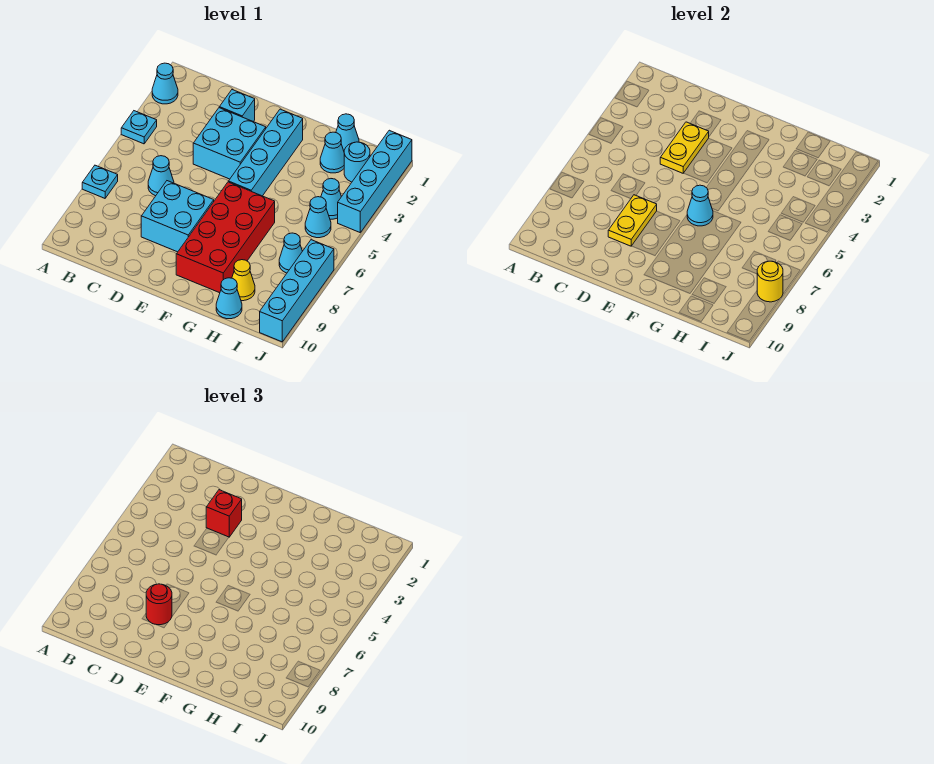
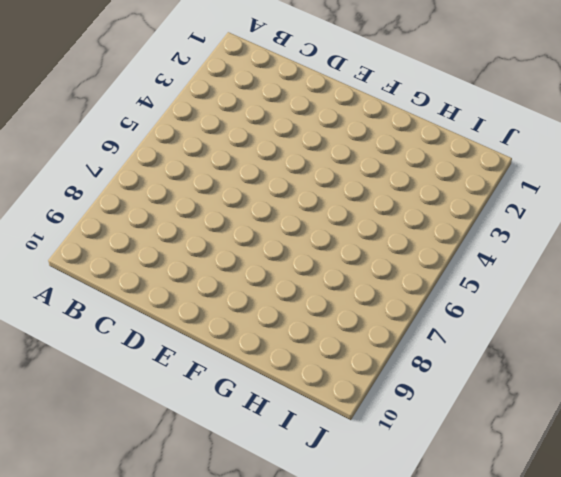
none -> cyan cone A2 level 1
none -> cyan plate A4 level 1
none -> cyan plate A7 level 1

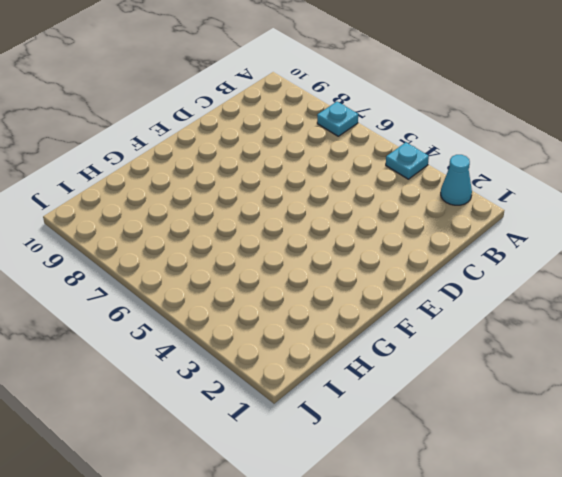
none -> cyan cone C6 level 1
none -> cyan brick D2 level 1
none -> cyan brick D3:E4 level 1

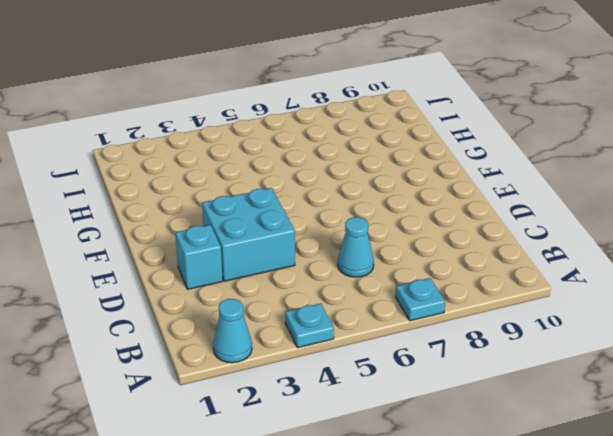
none -> cyan brick D7:E8 level 1
none -> cyan brick F2:F5 level 1
none -> red brick F6:G9 level 1

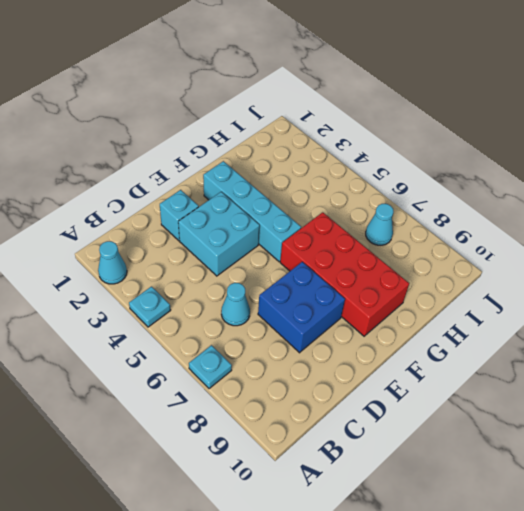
blue brick D7:E8 level 1 -> cyan brick D7:E8 level 1
none -> cyan cone H1 level 1
none -> cyan cone H2 level 1
none -> yellow cone H9 level 1

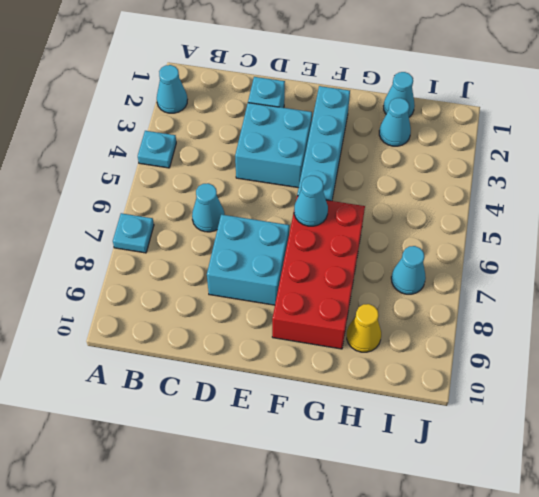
none -> cyan cone H10 level 1
none -> cyan round brick I2 level 1
none -> cyan cone I4 level 1

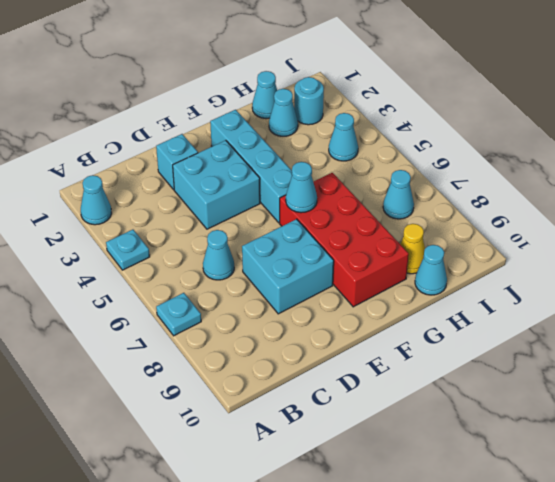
none -> cyan cone I5 level 1
none -> cyan brick J1:J4 level 1
none -> cyan brick J7:J10 level 1

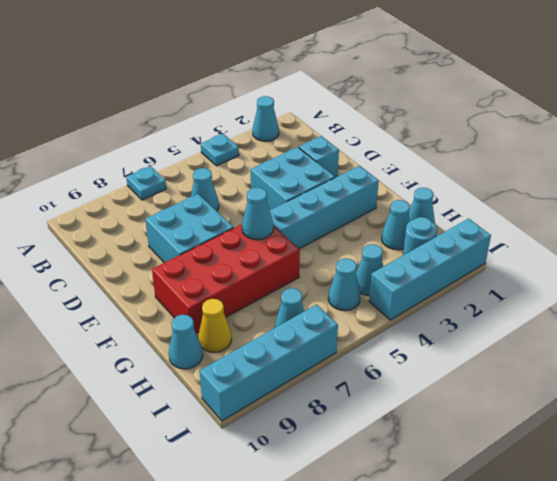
none -> yellow plate D3:D4 level 2
none -> yellow plate D7:D8 level 2
none -> yellow round brick J8 level 2

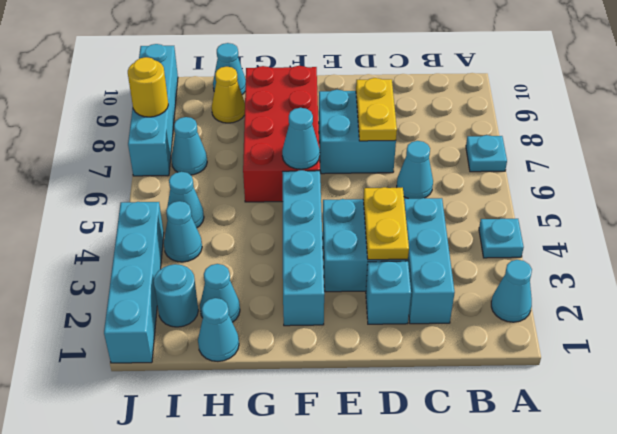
cyan brick C2:C4 level 1 -> none
none -> red brick D3 level 3
none -> red round brick D8 level 3

